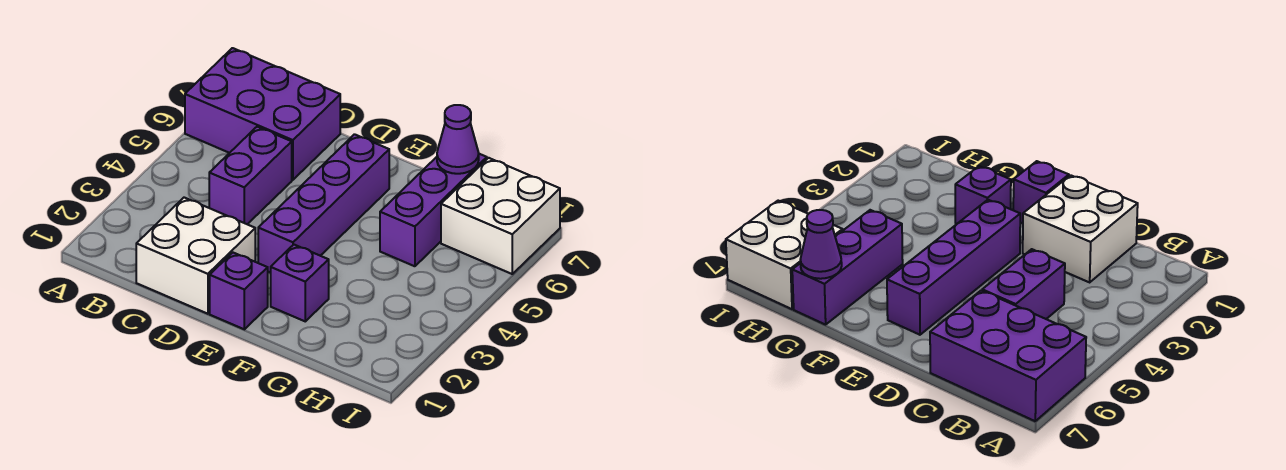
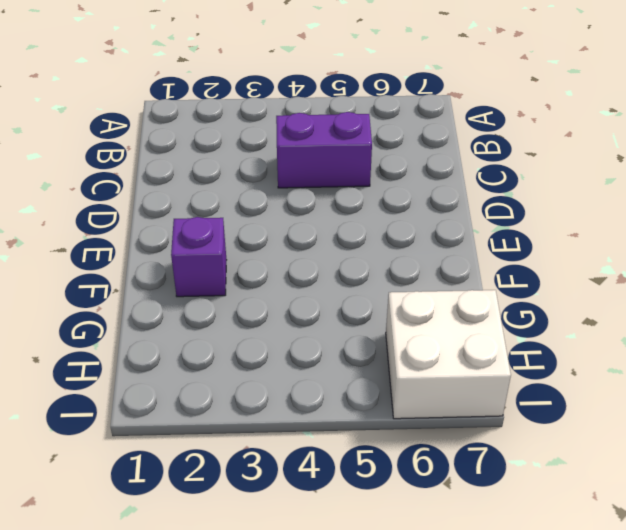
none -> purple brick A6:C7 level 1
none -> white brick C1:D2 level 1

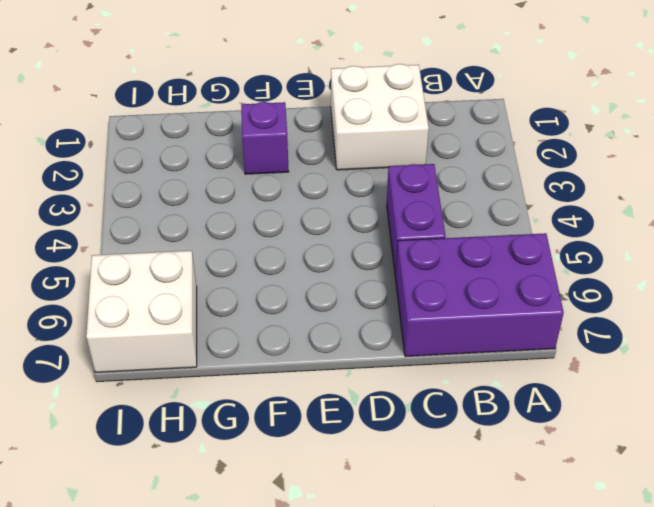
none -> purple brick E1 level 1
none -> purple brick E3:E6 level 1

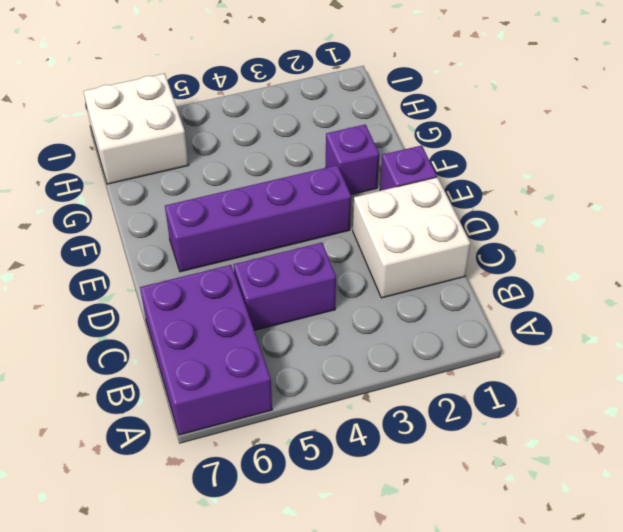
none -> purple brick G5:G7 level 1
none -> purple cone G7 level 2

